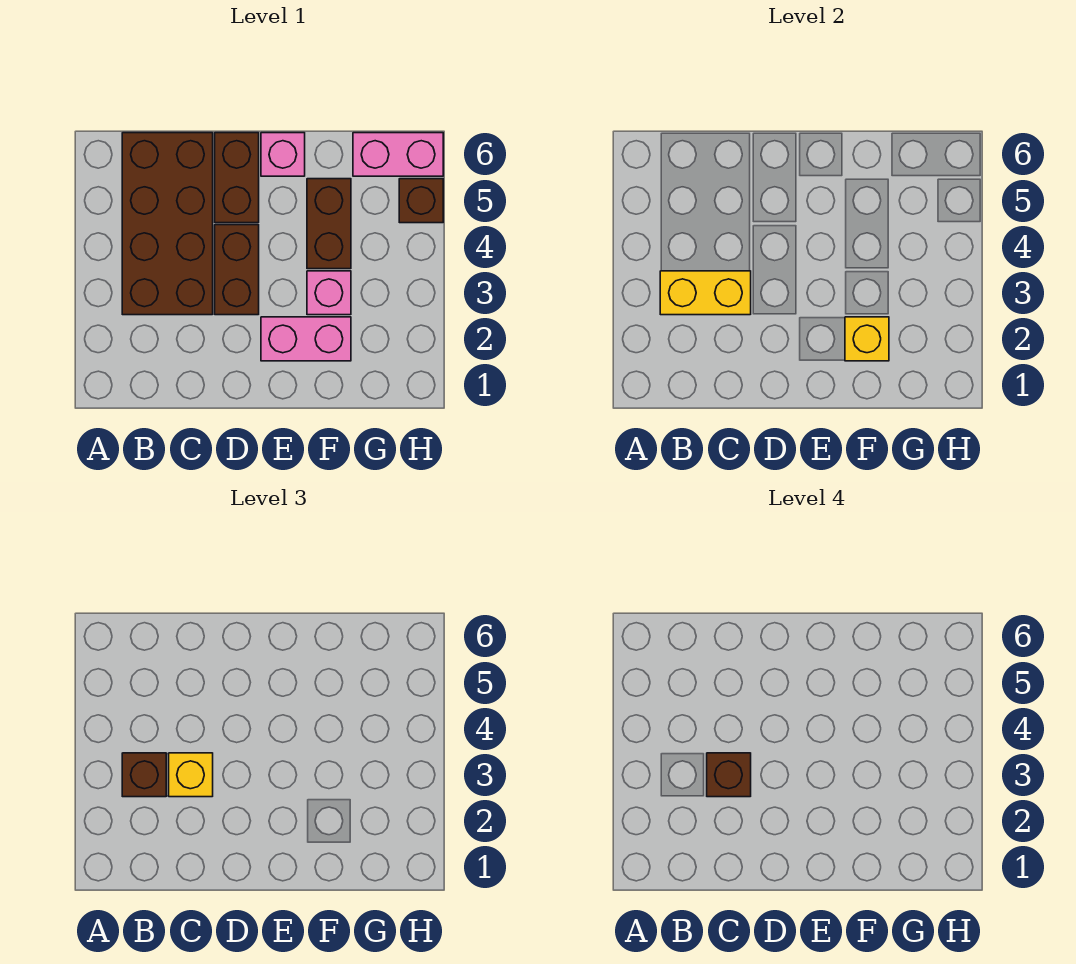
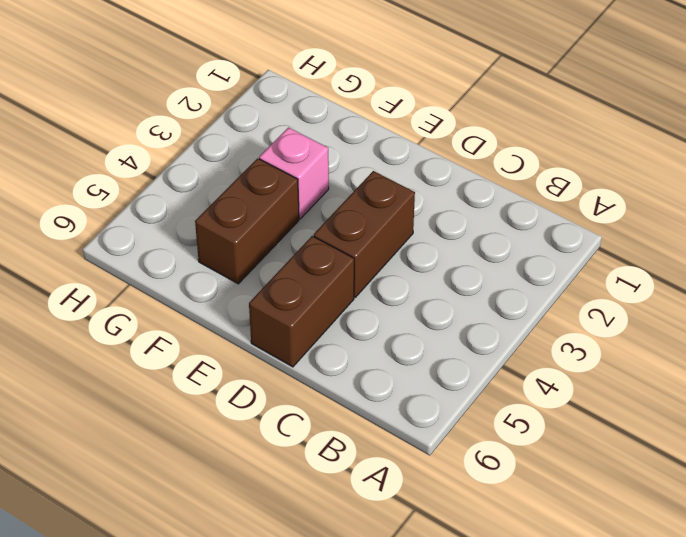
none -> brown brick B3:C6 level 1
none -> pink brick E2:F2 level 1
none -> pink brick E6 level 1

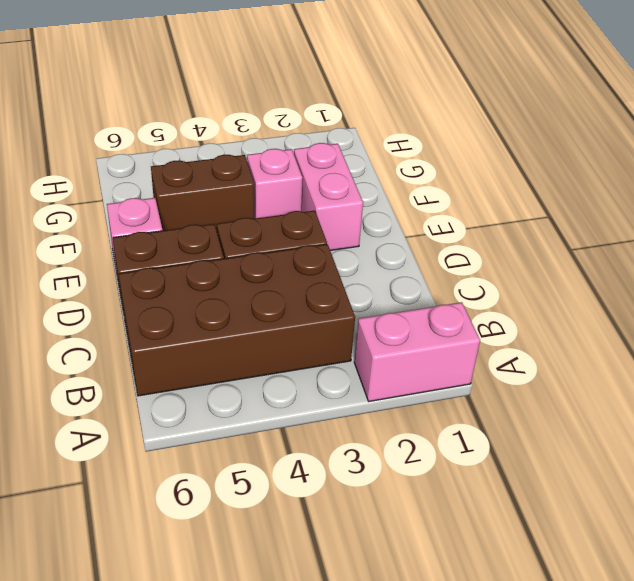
pink brick A1:A2 level 1 -> pink brick G6:H6 level 1
none -> brown brick H5 level 1
none -> yellow brick B3:C3 level 2
none -> yellow brick F2 level 2

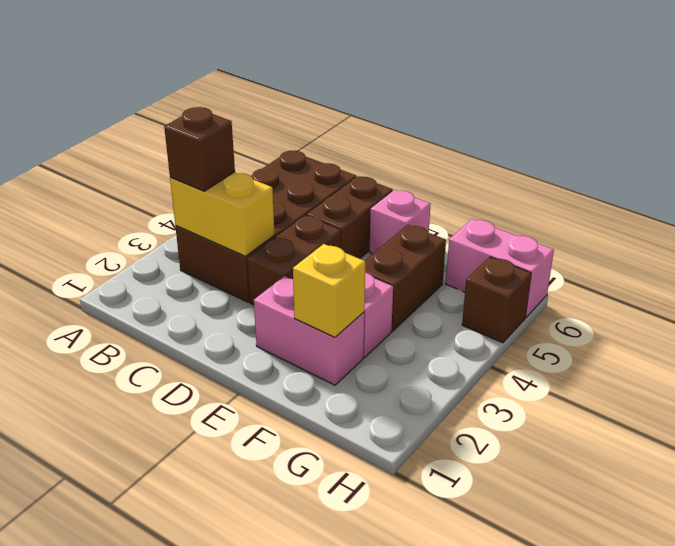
none -> yellow brick C3 level 3
none -> brown brick C3 level 4

